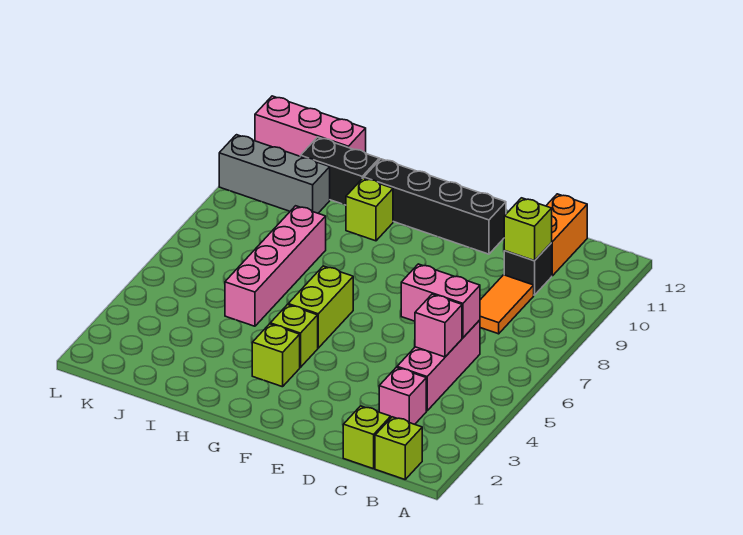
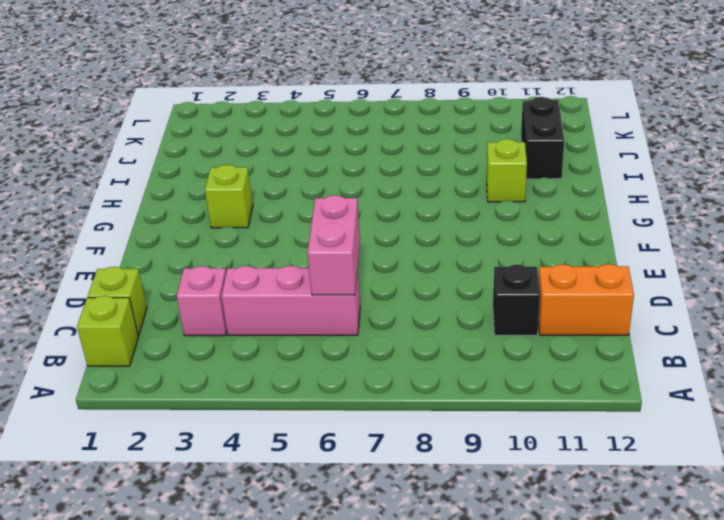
none -> orange tile C8:C9 level 1
none -> black brick E11:H11 level 1
none -> lime brick G4 level 1

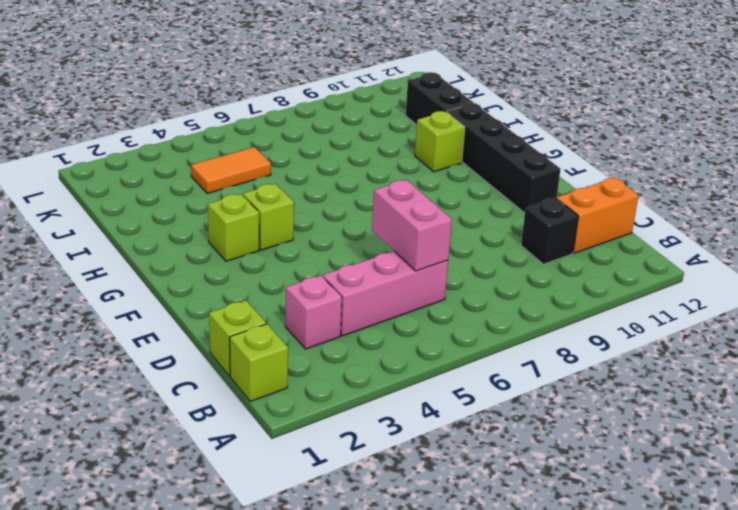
orange tile J4:J5 level 1 -> orange tile C8:C9 level 1
none -> lime brick G5:G6 level 1
none -> pink brick I5:I8 level 1
none -> grey brick J10:L10 level 1

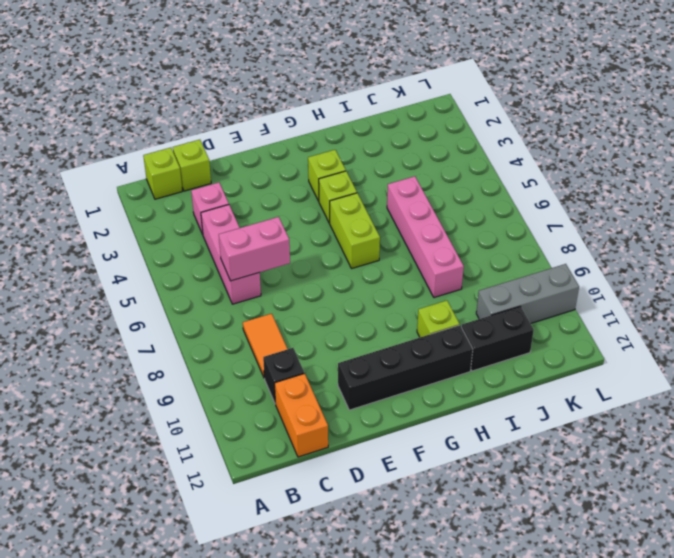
none -> pink brick J12:L12 level 1
none -> pink brick C5 level 2
none -> lime brick C10 level 2

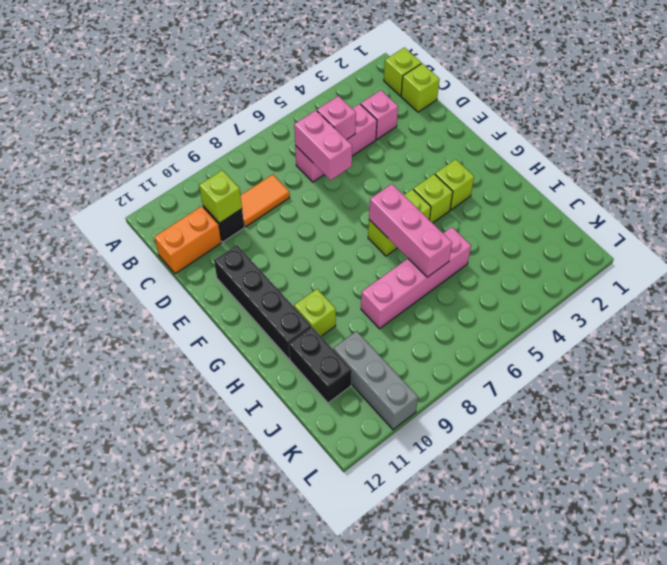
pink brick G6:I6 level 2 -> pink brick J12:L12 level 1

